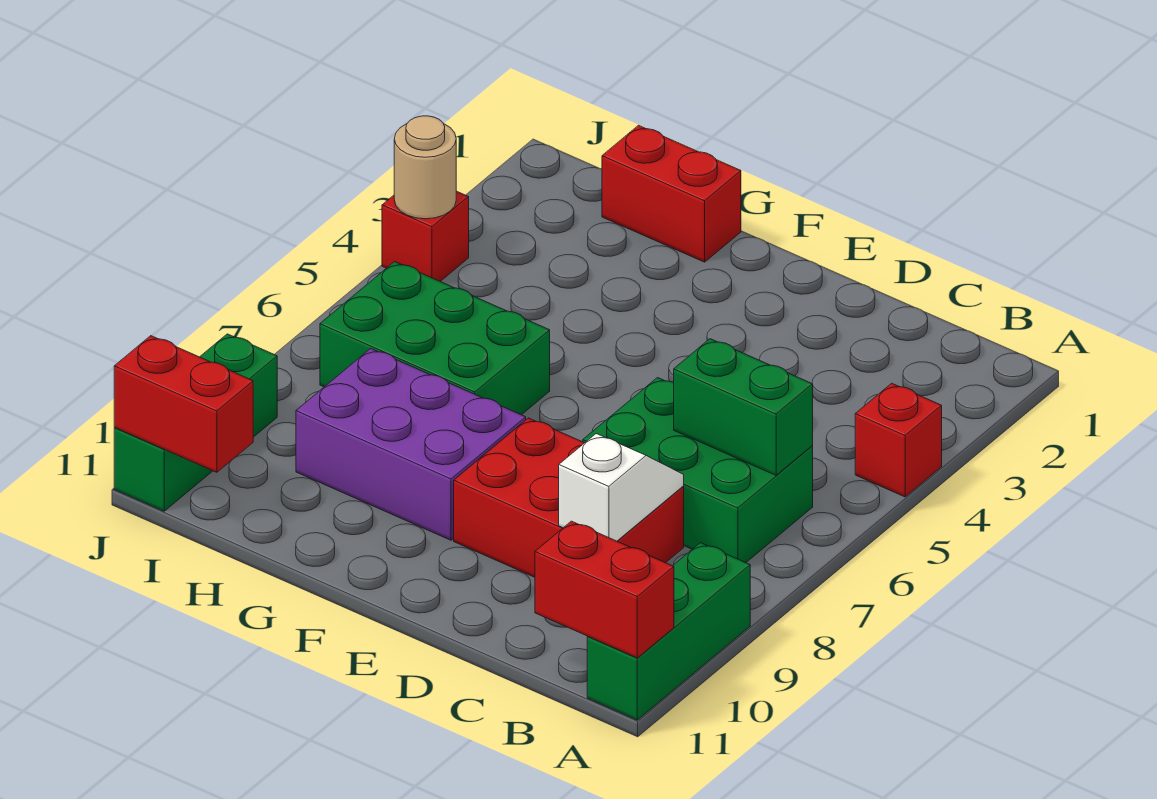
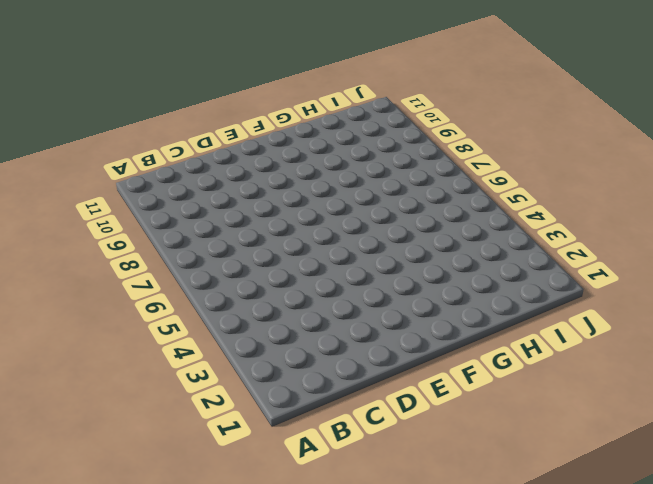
none -> red brick A4 level 1
none -> green brick A9:A11 level 1
none -> green brick B6:D7 level 1

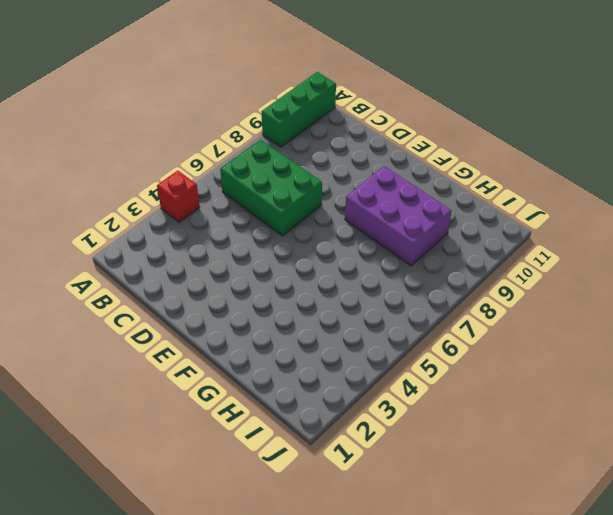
none -> red brick C8:E9 level 1
none -> red brick G1:H1 level 1
none -> green brick G6:I7 level 1

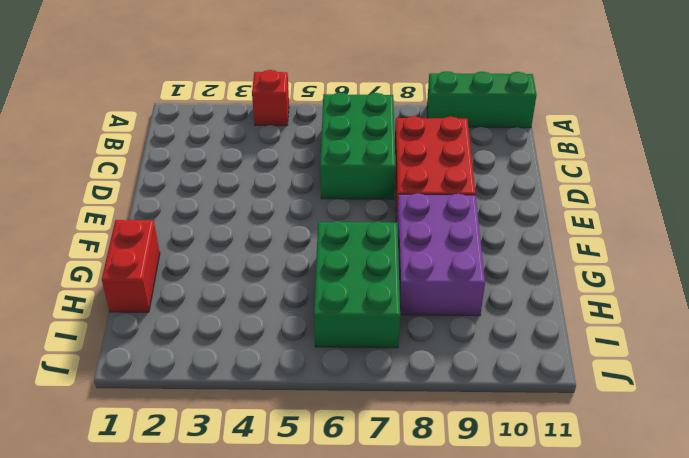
none -> red brick J4 level 1
none -> green brick J9:J11 level 1
none -> red brick A11:B11 level 2

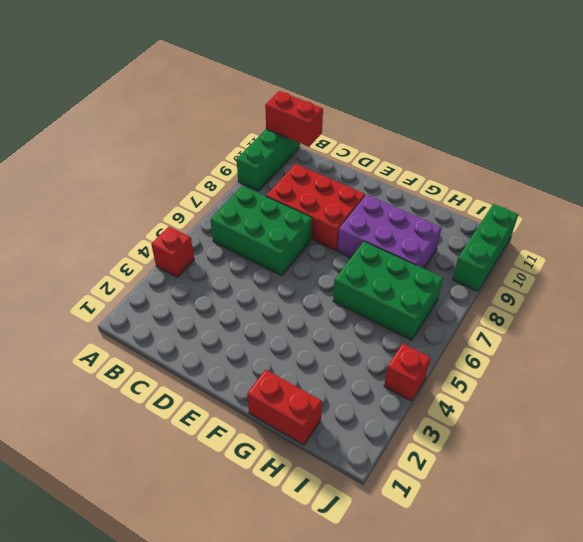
none -> green brick B6:C6 level 2
none -> white slope C8:C9 level 2 top 9
none -> red brick I11:J11 level 2

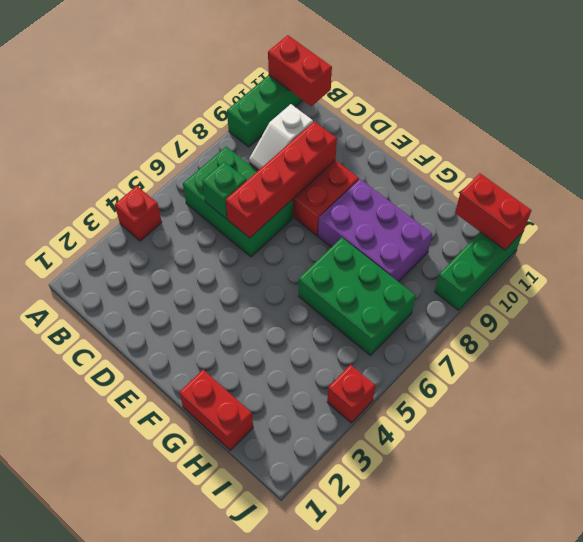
green brick C6 level 2 -> green brick B6:C6 level 2
red brick D6:D9 level 2 -> none
none -> tan round brick J4 level 2

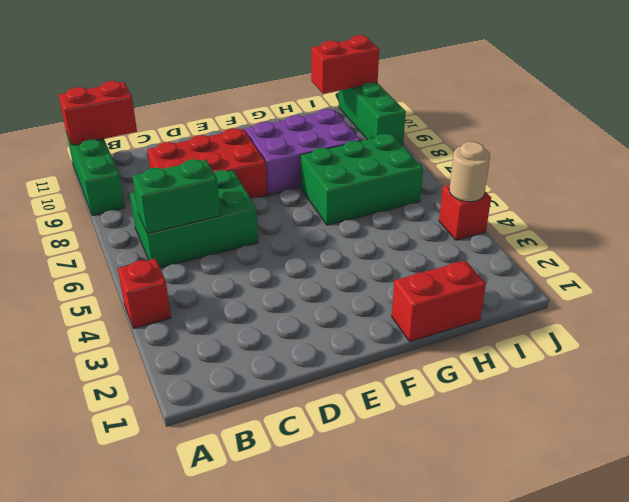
none -> white slope C8:C9 level 2 top 9

